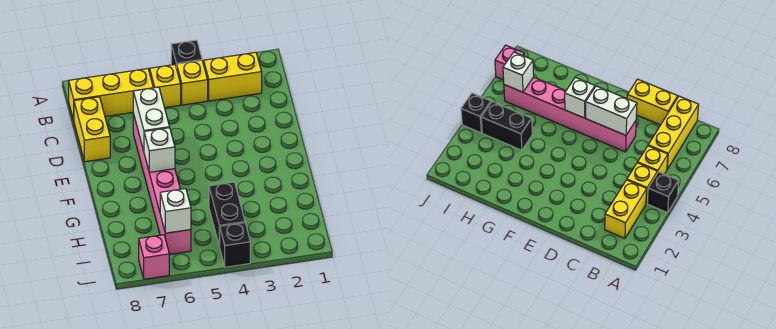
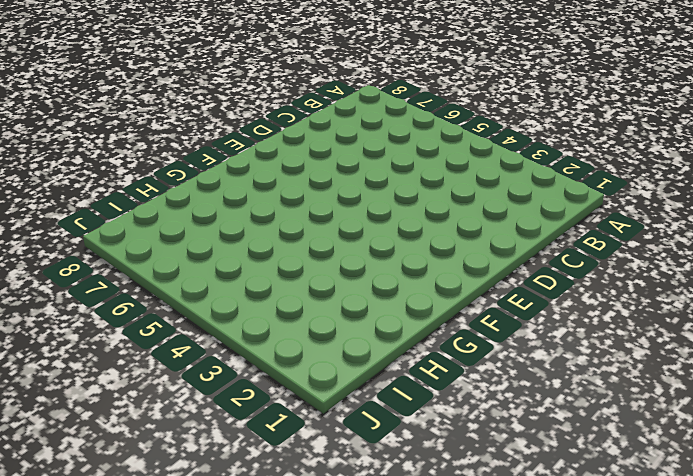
none -> black brick A4 level 1
none -> yellow brick B2:B3 level 1
none -> yellow brick B4 level 1

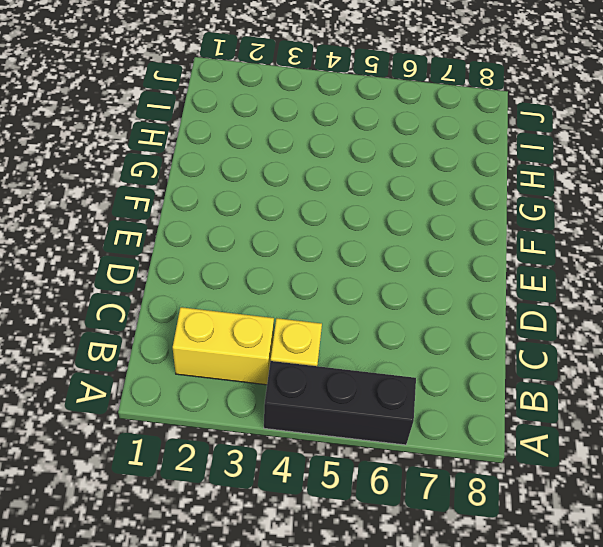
black brick A4:A6 level 1 -> black brick A4 level 1
none -> yellow brick B5 level 1
none -> yellow brick B6:B8 level 1
none -> yellow brick C8:D8 level 1

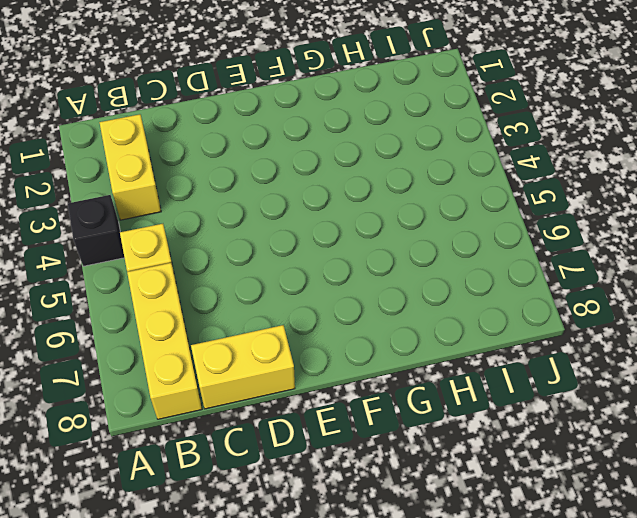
none -> yellow brick B4 level 1
none -> pink brick D6:I6 level 1
none -> black brick H4:I4 level 1

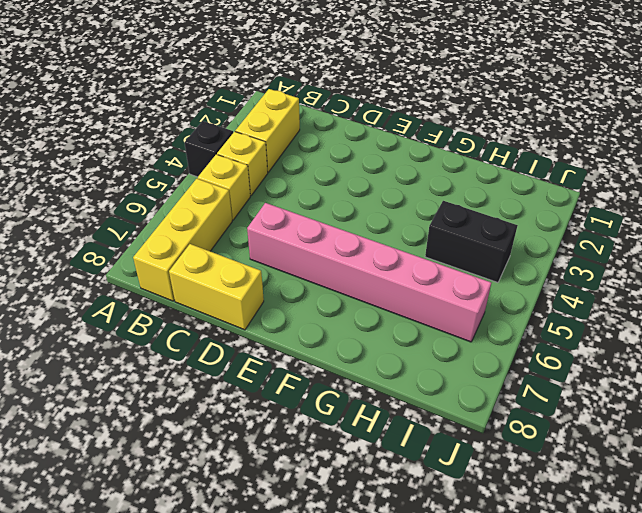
none -> black brick J4 level 1
none -> pink brick J7 level 1
none -> white brick D6:E6 level 2

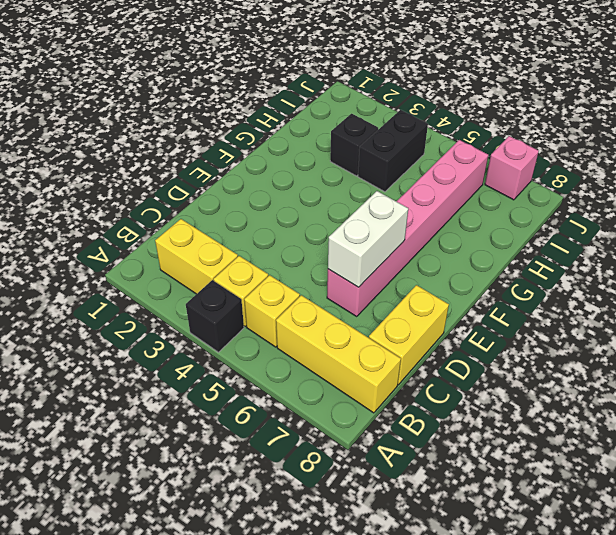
black brick H3 level 1 -> black brick J4 level 1
none -> white brick F6 level 2
none -> white brick I6 level 2

